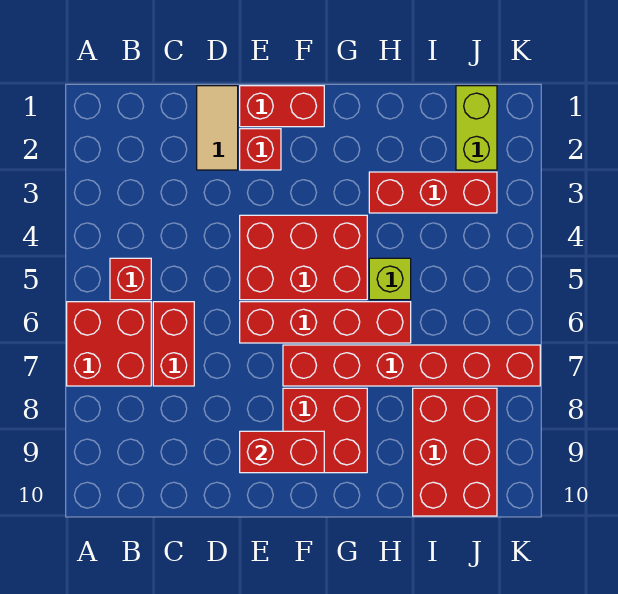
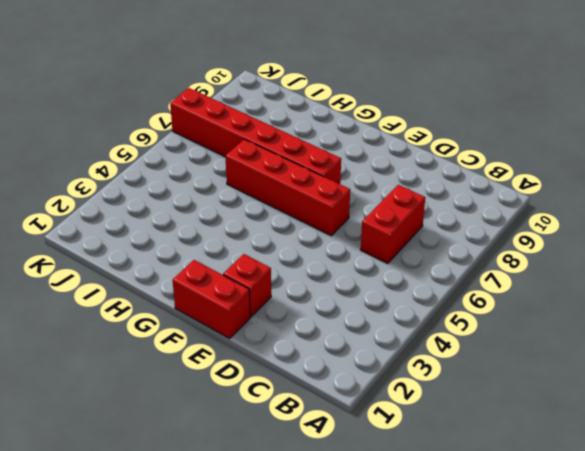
none -> red brick A6:B7 level 1
none -> red brick B5 level 1
none -> tan tile D1:D2 level 1

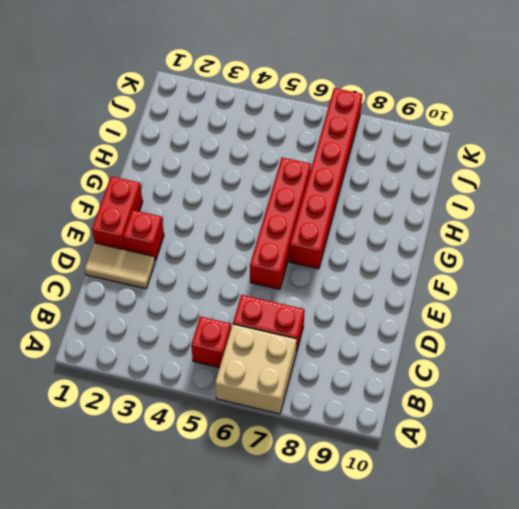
tan brick A6:B7 level 1 -> red brick A6:B7 level 1
none -> red brick E4:G5 level 1
none -> red brick F8:G9 level 1
none -> red brick H3:J3 level 1

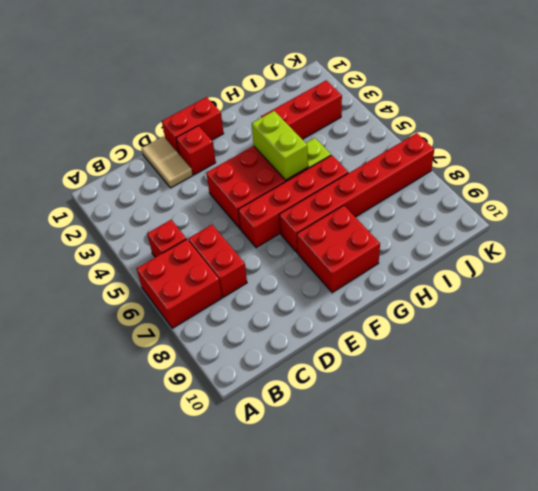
lime brick G4:G5 level 2 -> lime brick J1:J2 level 1
none -> red brick I8:J10 level 1
none -> red brick E9:F9 level 2

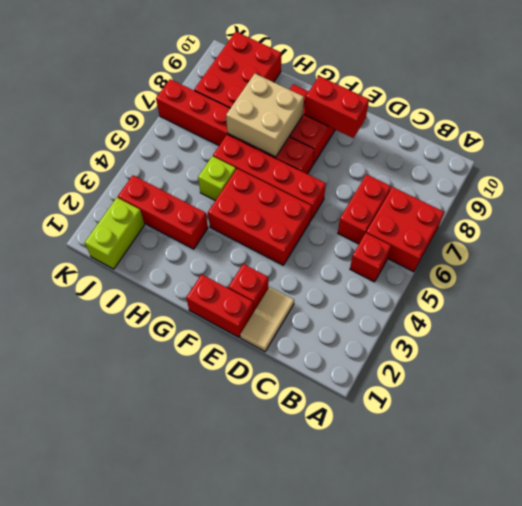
tan brick G7:H8 level 2 -> none

